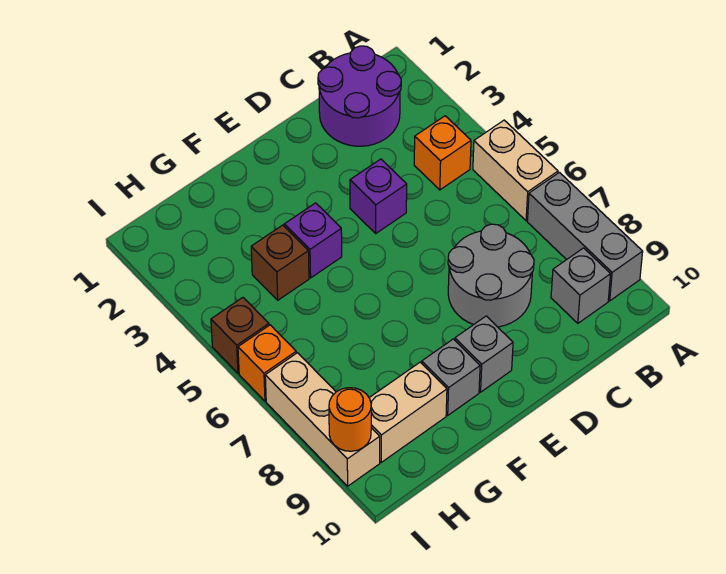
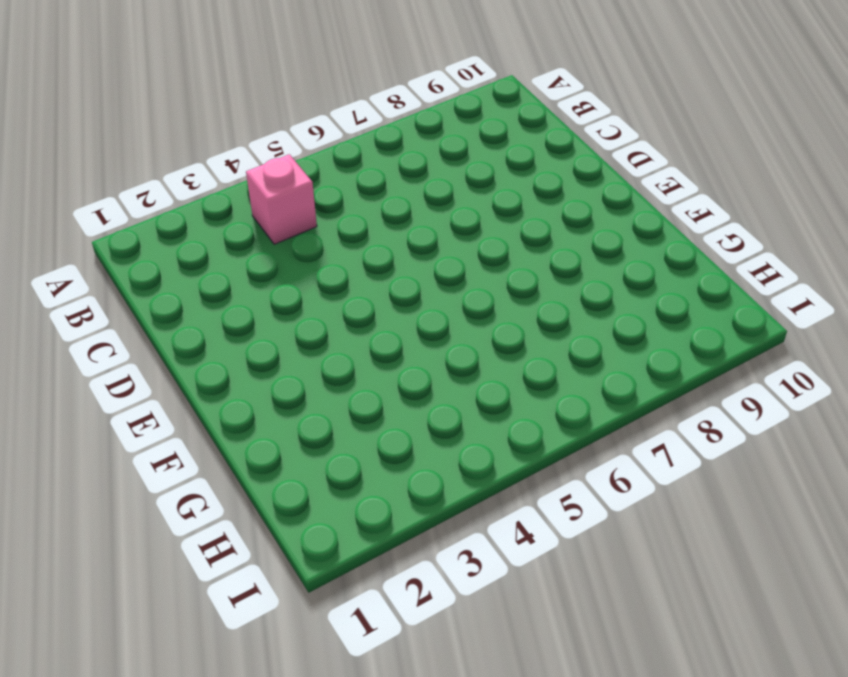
pink brick B4 level 1 -> orange brick B4 level 1
none -> tan brick A5:A6 level 1
none -> grey brick A7:A9 level 1
none -> purple round brick B1:C2 level 1

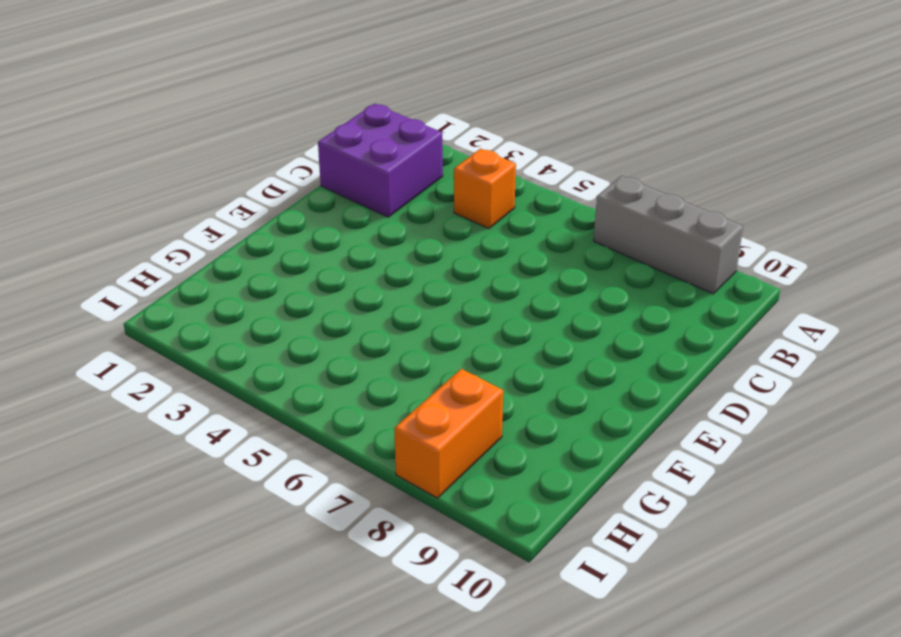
purple brick B1:C2 level 1 -> purple round brick B1:C2 level 1
orange brick H8:I8 level 1 -> tan brick I7:I9 level 1
none -> tan brick A5:A6 level 1
none -> grey brick B9 level 1
none -> grey round brick C7:D8 level 1

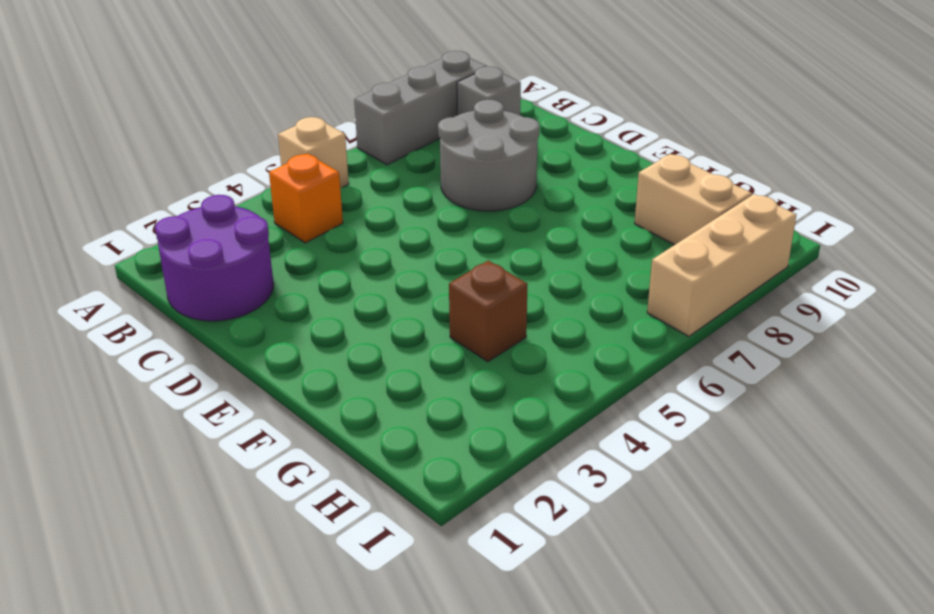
tan brick A5 level 1 -> tan brick A5:A6 level 1
none -> purple brick D4 level 1
none -> grey brick E9 level 1
none -> purple brick F4 level 1

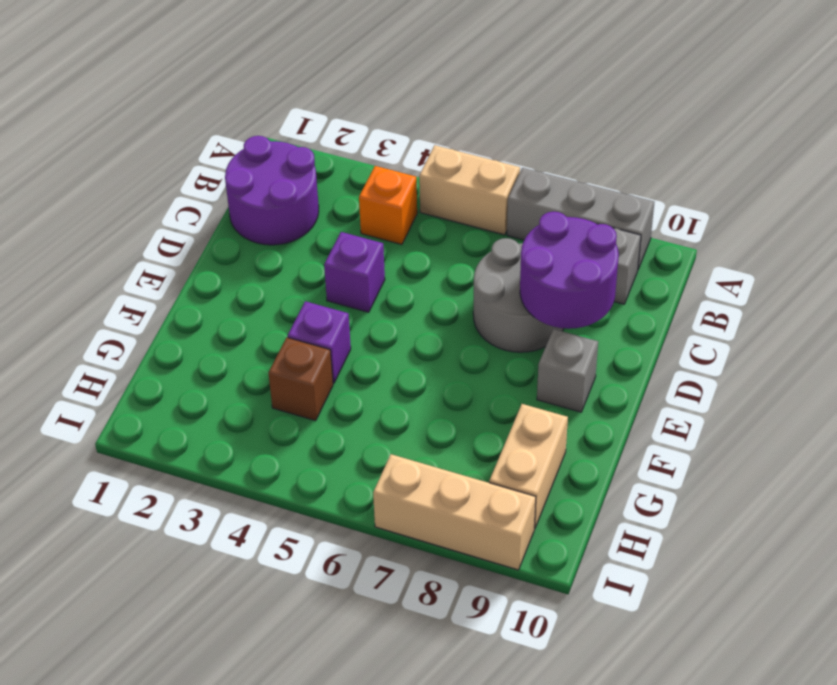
purple round brick C8:D9 level 2 -> none
none -> grey brick F9 level 1
none -> brown brick I5 level 1
none -> orange brick I6 level 1

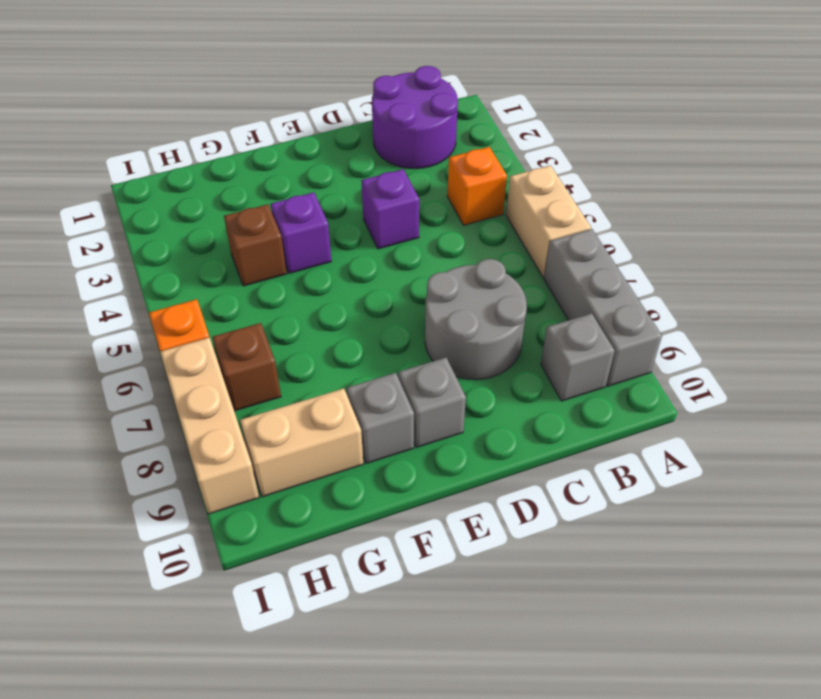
brown brick H7 level 1 -> brown brick I5 level 1
none -> orange round brick I9 level 2

